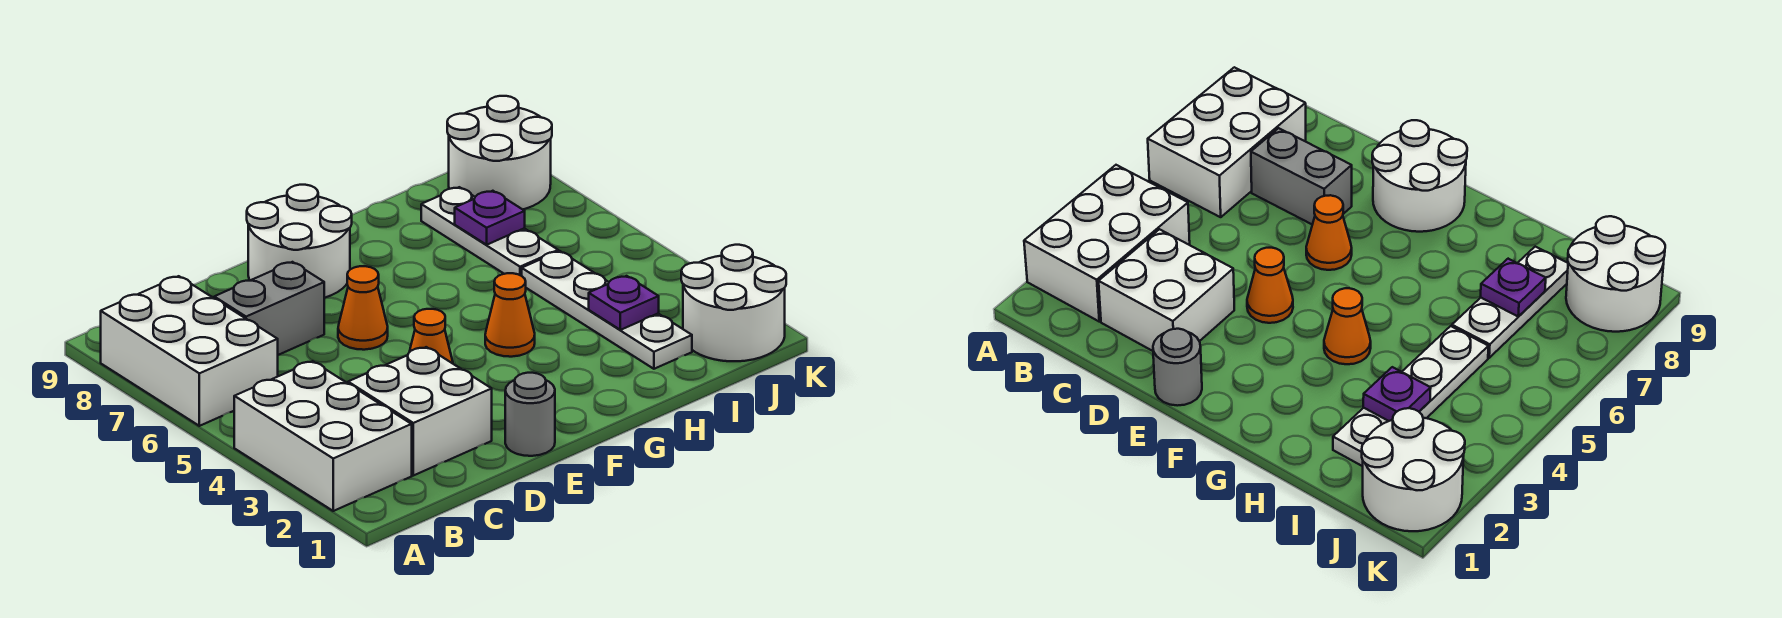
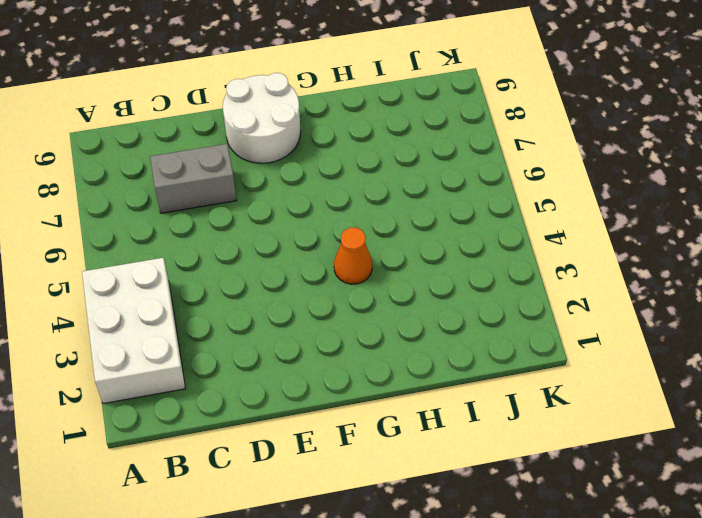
none -> white brick A6:B8 level 1
none -> white brick C2:D3 level 1
none -> grey round brick E1 level 1

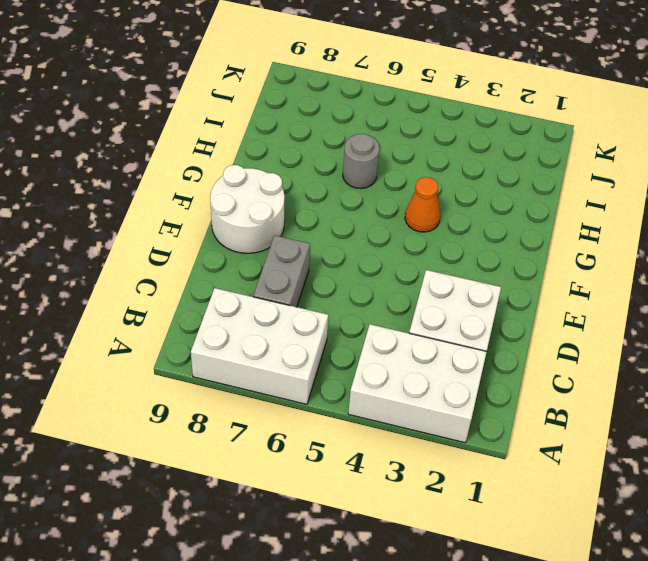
grey round brick H6 level 1 -> grey round brick E1 level 1
none -> orange cone E4 level 1
none -> orange cone E6 level 1
none -> white plate I2:I5 level 1

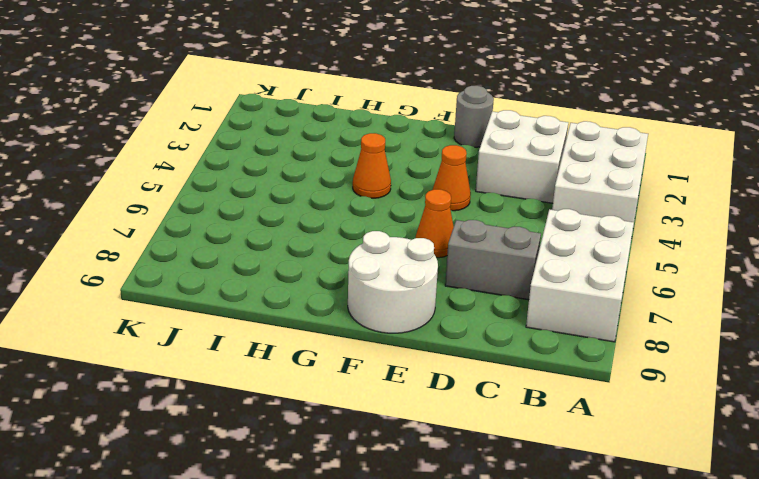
none -> white plate I2:I5 level 1
none -> white plate I6:I8 level 1
none -> white round brick J1:K2 level 1

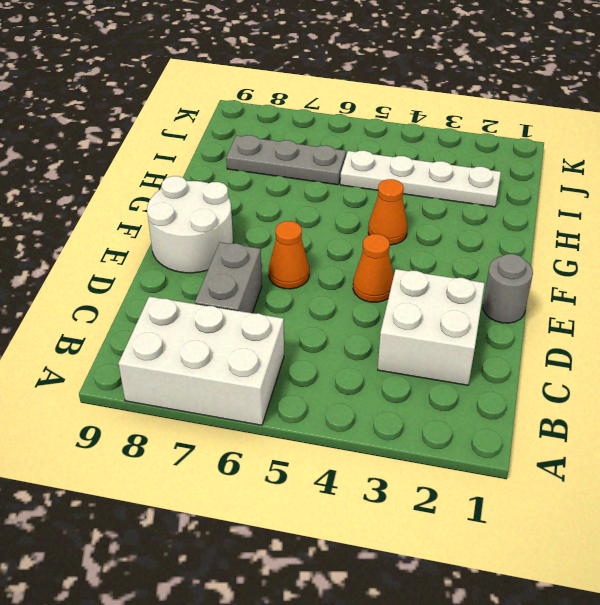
grey plate I6:I8 level 1 -> white plate I6:I8 level 1
none -> white brick A2:B4 level 1
none -> white round brick J1:K2 level 1
none -> white round brick J8:K9 level 1

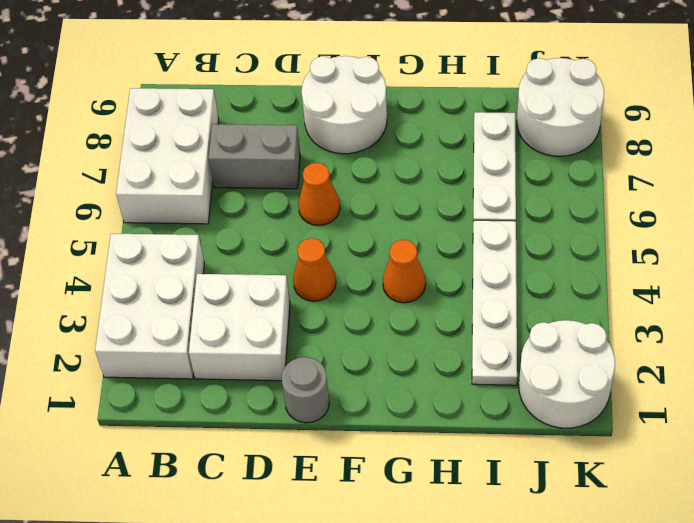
none -> purple plate I3 level 2
none -> purple plate I7 level 2

